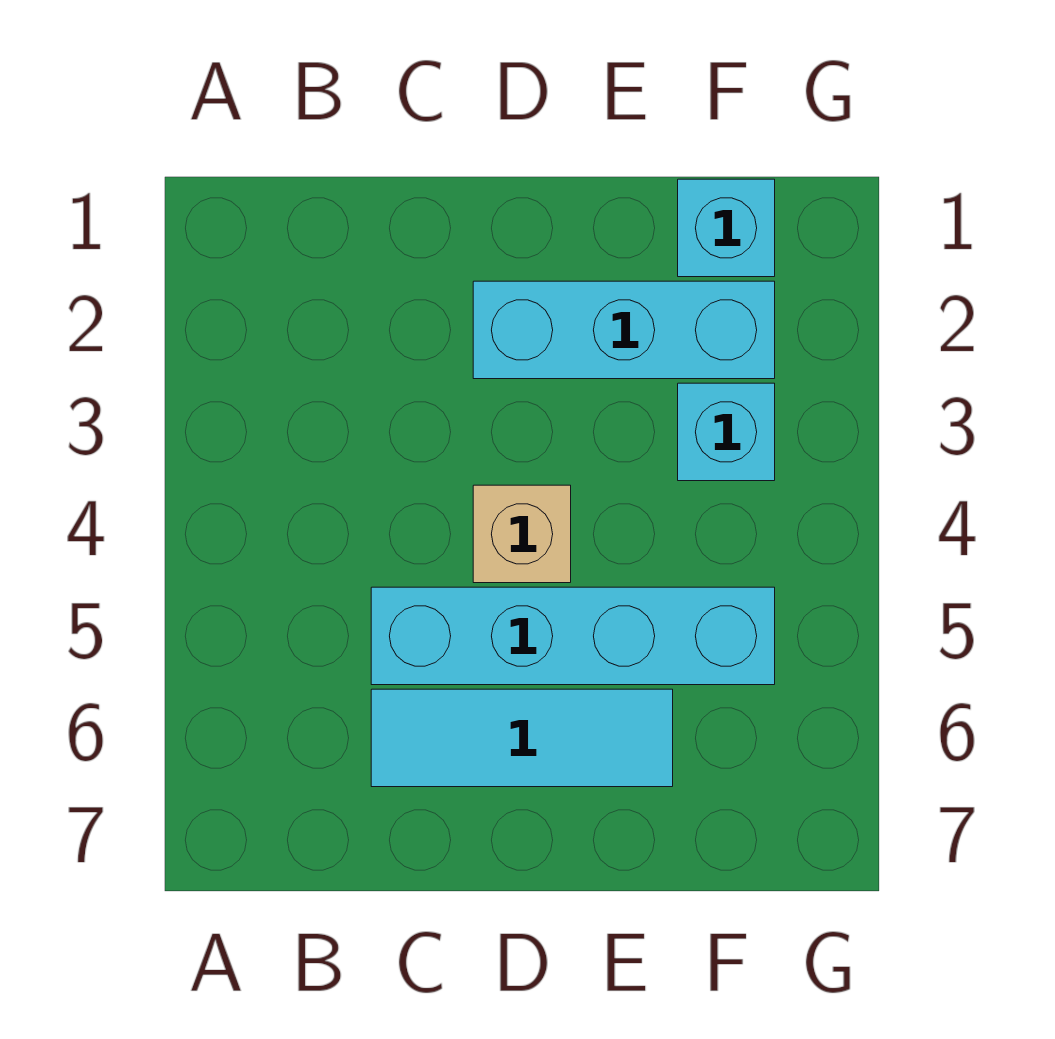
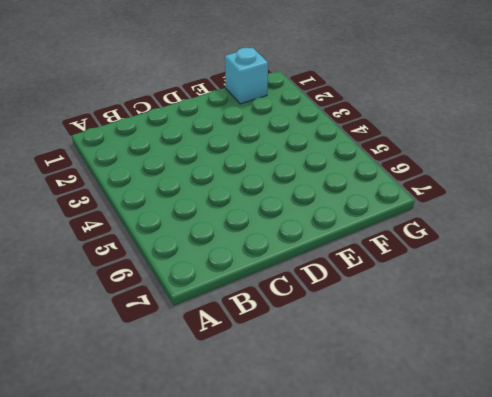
none -> cyan brick C5:F5 level 1
none -> cyan tile C6:E6 level 1

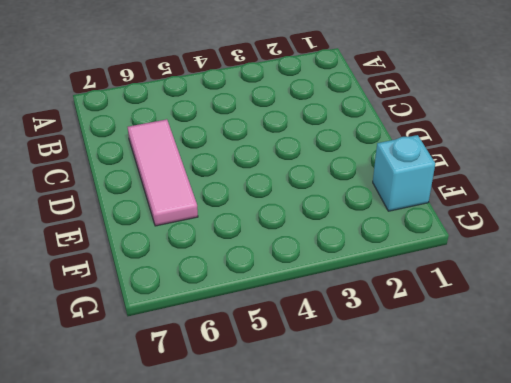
pink tile C6:E6 level 1 -> cyan tile C6:E6 level 1
none -> cyan brick C5:F5 level 1
none -> cyan brick D2:F2 level 1

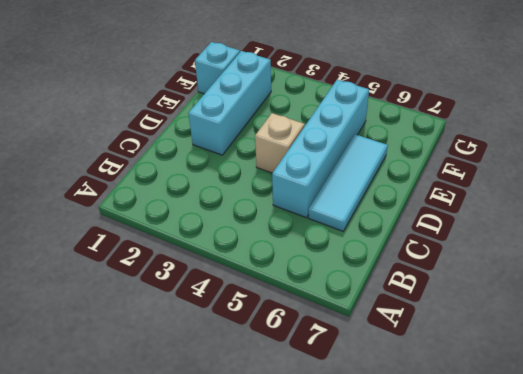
none -> cyan brick F3 level 1

